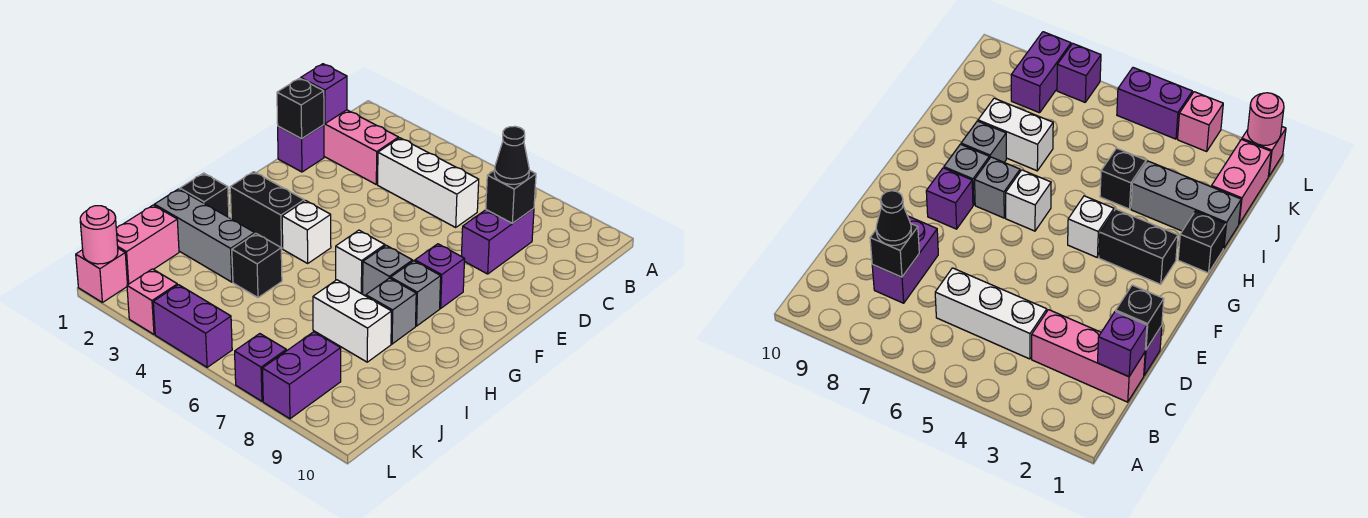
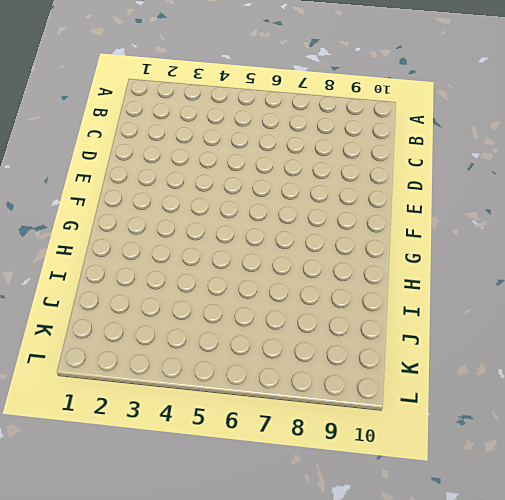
none -> pink brick C1:C3 level 1
none -> white brick C4:C6 level 1
none -> purple brick C8:D8 level 1

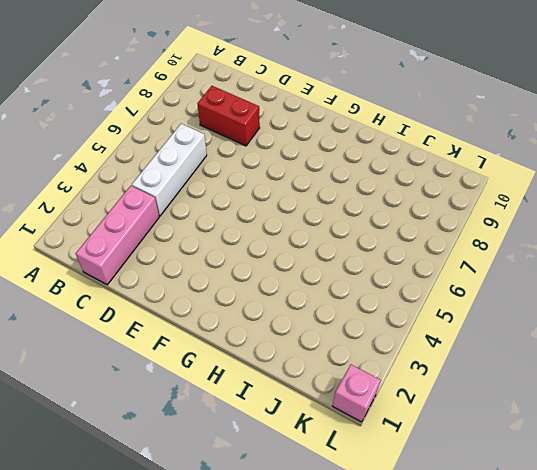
red brick C8:D8 level 1 -> purple brick C8:D8 level 1
none -> purple brick D1 level 1
none -> purple brick F8 level 1
none -> black brick G2:G3 level 1

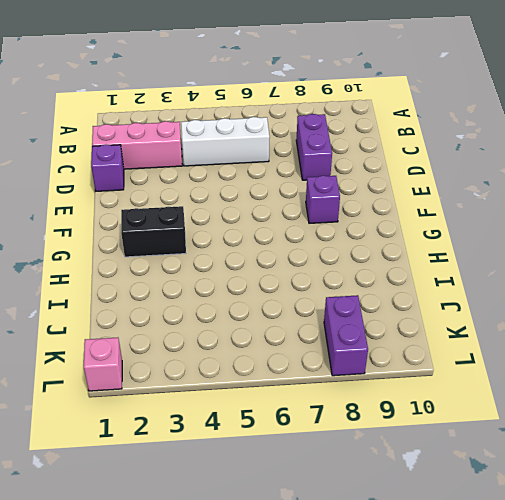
none -> white brick G4 level 1
none -> white brick G6 level 1
none -> grey brick G7 level 1

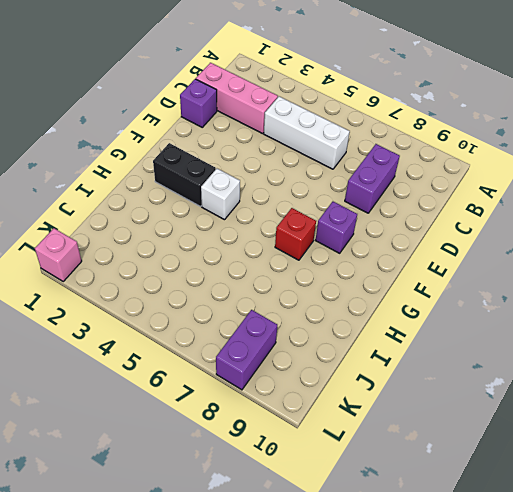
red brick G7 level 1 -> grey brick G7 level 1
none -> white brick G6 level 1
none -> grey brick G8 level 1
none -> black brick H1 level 1

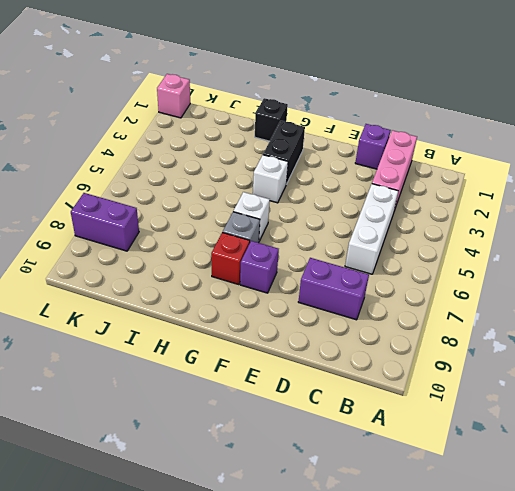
red brick G8 level 1 -> grey brick G8 level 1
none -> grey brick H8 level 1
none -> grey brick I1:I3 level 1
none -> black brick I4 level 1

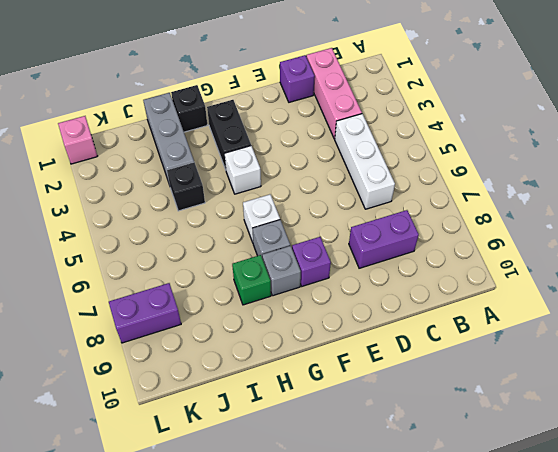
green brick H8 level 1 -> grey brick H8 level 1
none -> white brick I7:I8 level 1
none -> pink brick J1:K1 level 1
none -> pink brick L3 level 1

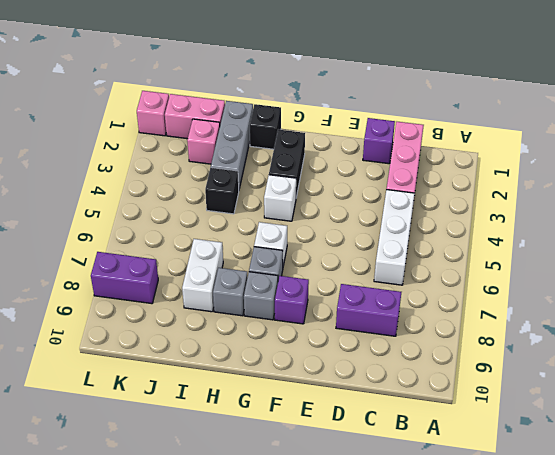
pink brick J2 level 1 -> pink brick L3 level 1
none -> purple brick L4:L5 level 1
none -> purple brick L7 level 1
none -> purple brick C1 level 2

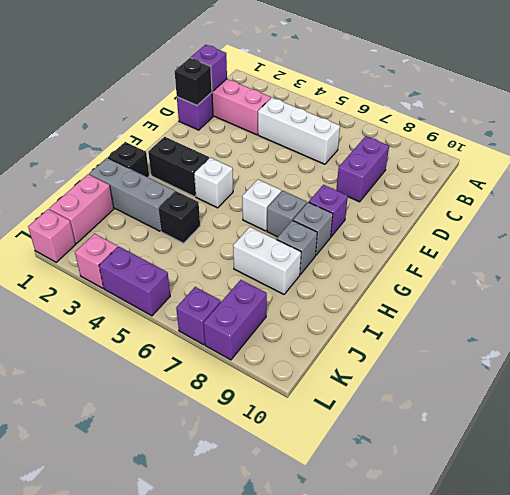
none -> black brick C8 level 2
none -> pink round brick L1 level 2
none -> black cone C8 level 3

